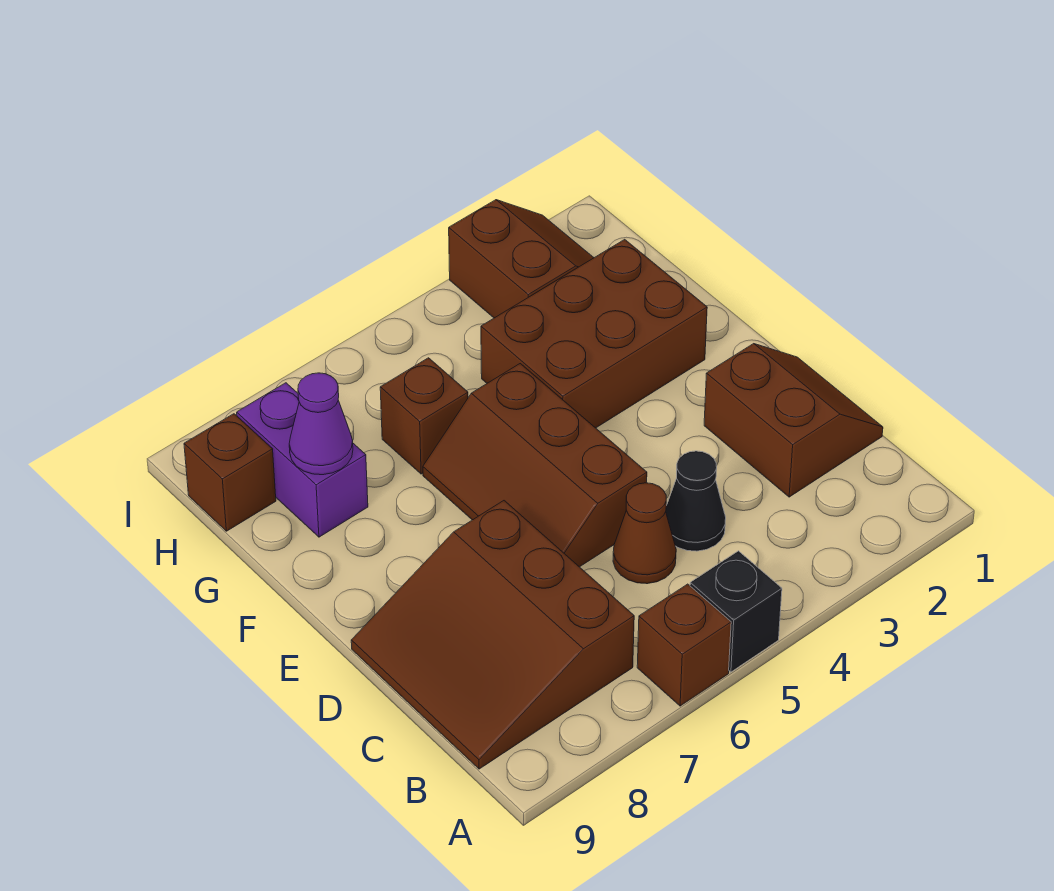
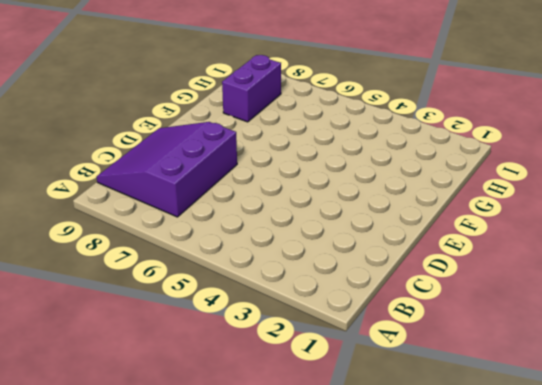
purple slope B7:D9 level 1 top 7 -> brown slope B7:D9 level 1 top 7
none -> black brick A5 level 1
none -> brown brick A6 level 1
none -> brown slope C1:D2 level 1 top 2

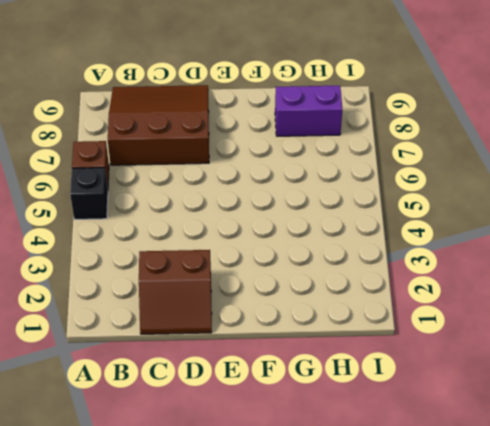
none -> black cone C4 level 1
none -> brown cone C5 level 1
none -> brown slope D5:F6 level 1 top 5

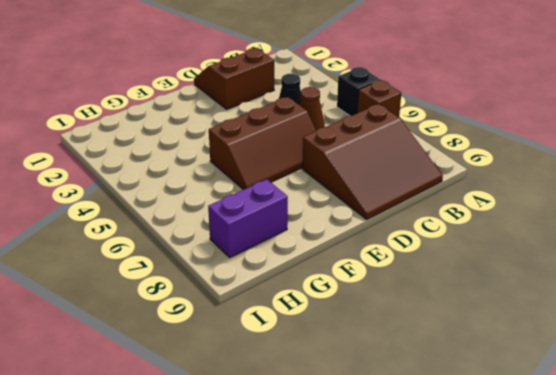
none -> brown brick F2:G4 level 1
none -> brown brick G6 level 1
none -> brown slope H2:I3 level 1 top 3

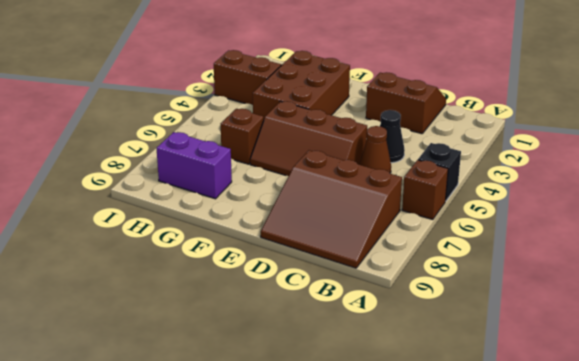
none -> brown brick H9 level 1
none -> purple cone G8 level 2

